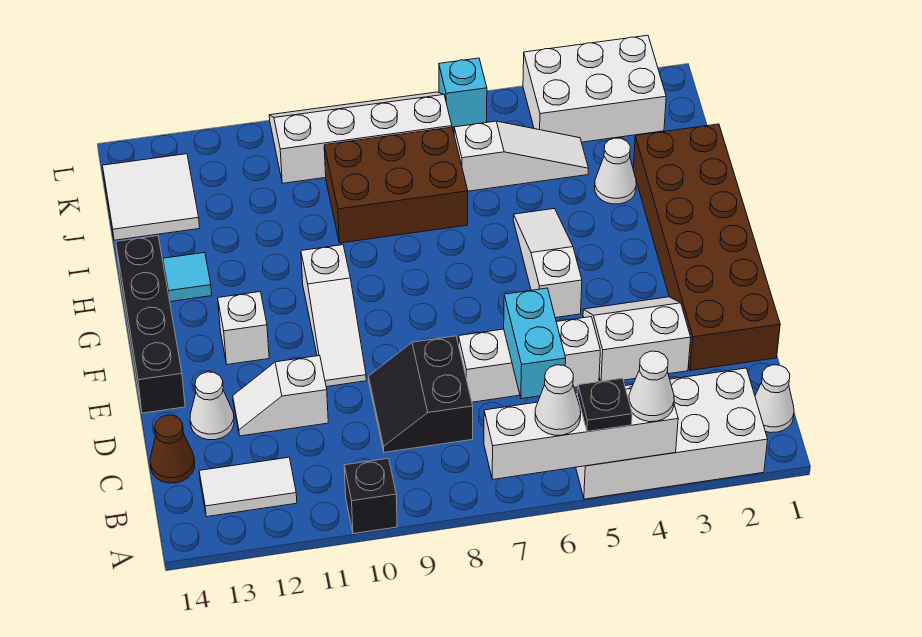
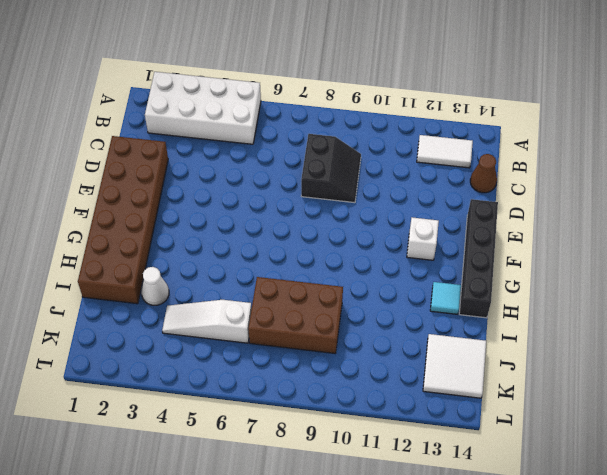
none -> black brick A10 level 1
none -> white cone B1 level 1
none -> white slope D3:E4 level 1 top D

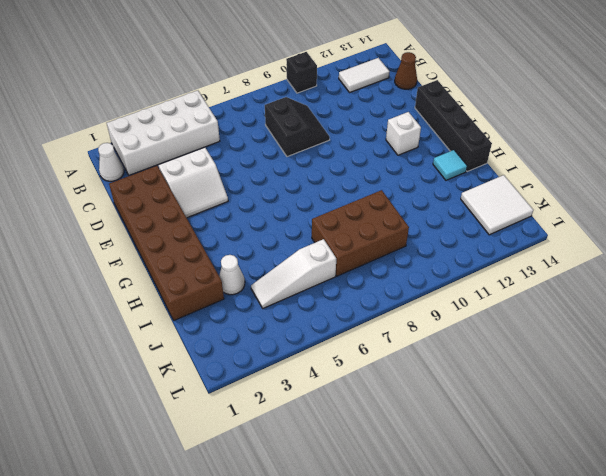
none -> white brick D5:D7 level 1
none -> white slope D11:D12 level 1 top 11
none -> white cone D13 level 1

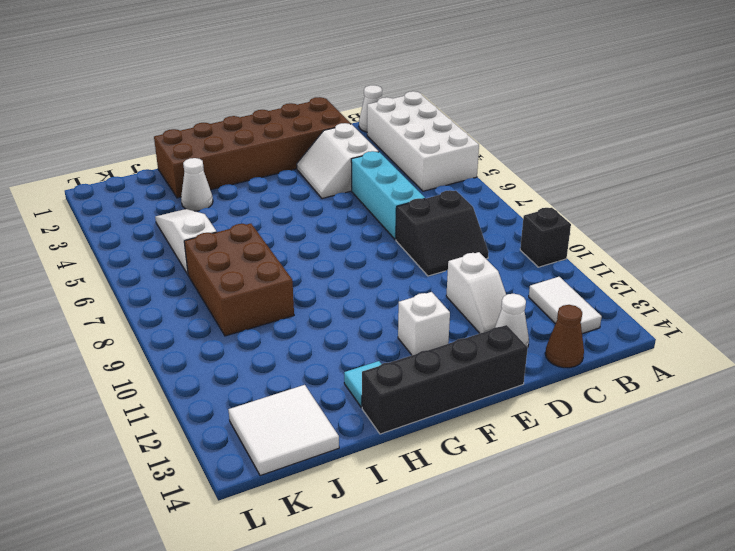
cyan brick D5:D7 level 1 -> white brick D5:D7 level 1
none -> white slope E10:G10 level 1 top G
none -> white slope F5:H5 level 1 top F
none -> white brick K2:L4 level 1

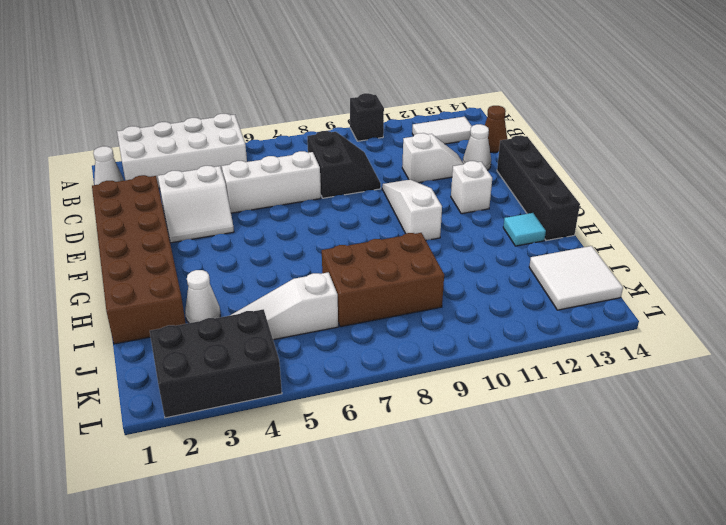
black brick K2:L4 level 1 -> white brick K2:L4 level 1
none -> white slope F5:H5 level 1 top F
none -> white slope K7:L10 level 1 top K
none -> cyan brick L6 level 1

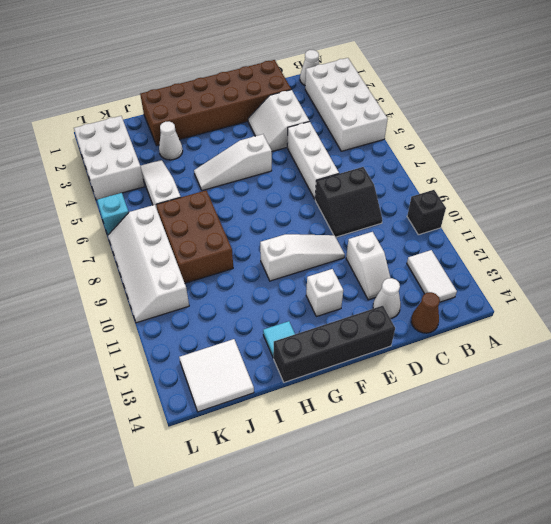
none -> white brick A4:A7 level 2
none -> cyan brick C6:D6 level 2
none -> white cone A4 level 3

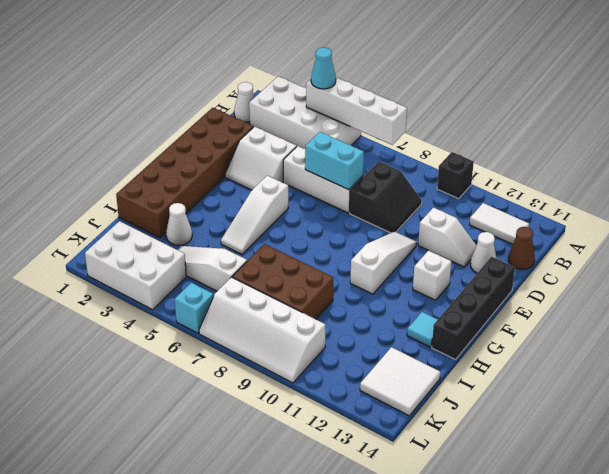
cyan cone A4 level 3 -> white cone A4 level 3
cyan brick D6:D7 level 2 -> cyan brick C6:D6 level 2
none -> black plate A5 level 3
none -> white cone A6 level 3

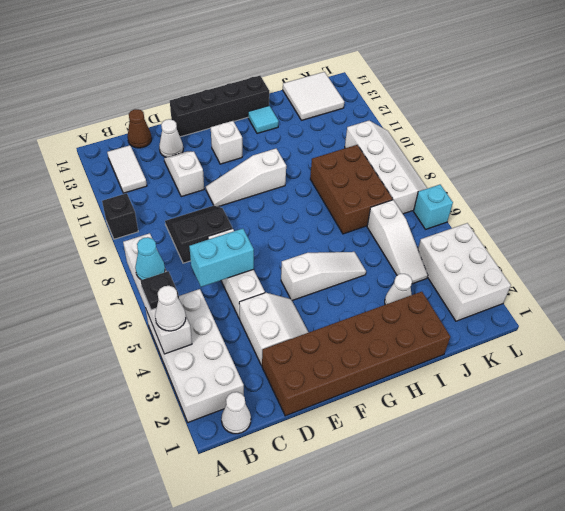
cyan cone A6 level 3 -> white cone A6 level 3

